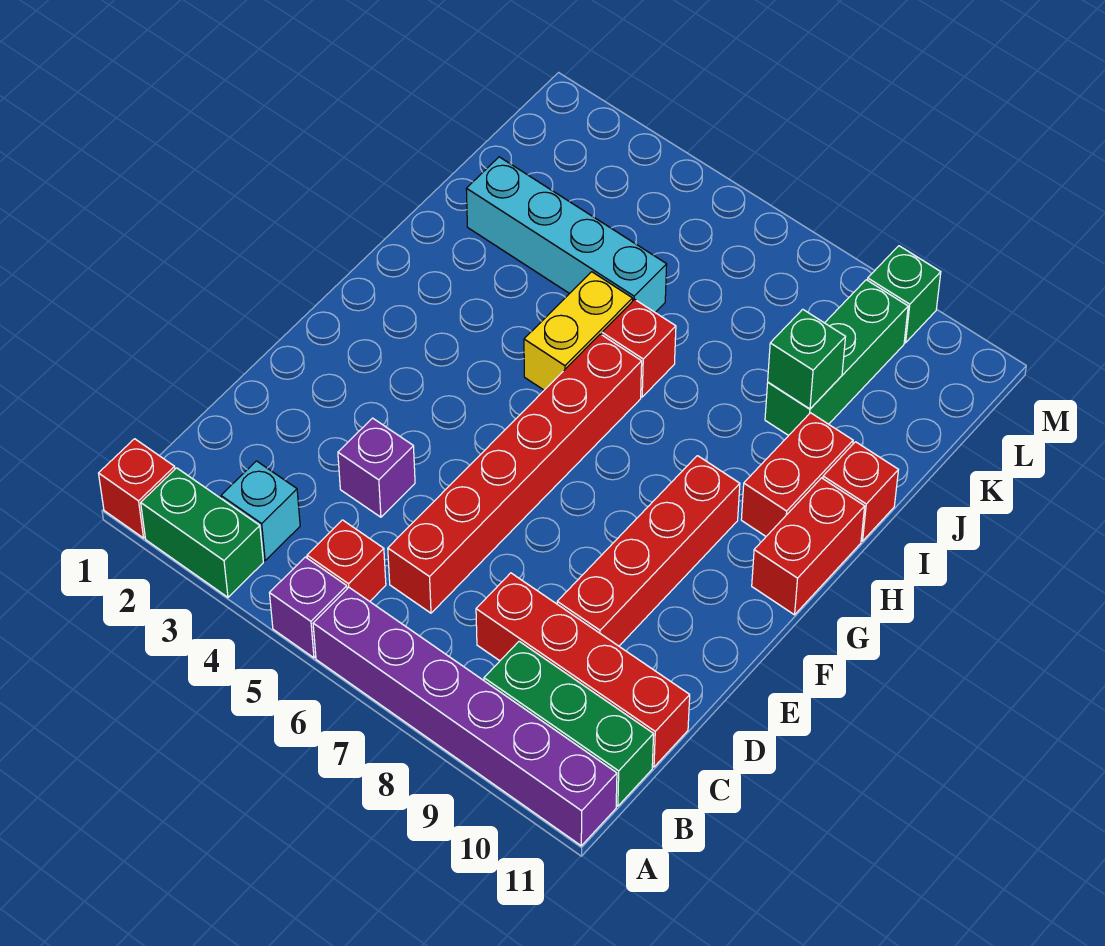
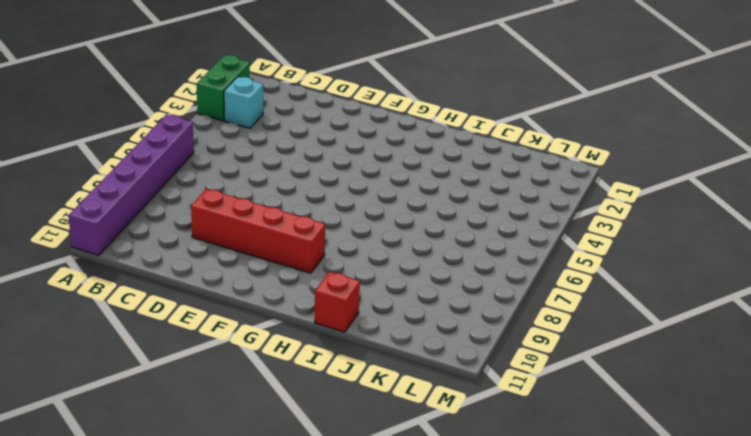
none -> red brick A1 level 1
none -> purple brick A5 level 1
none -> red brick B5 level 1

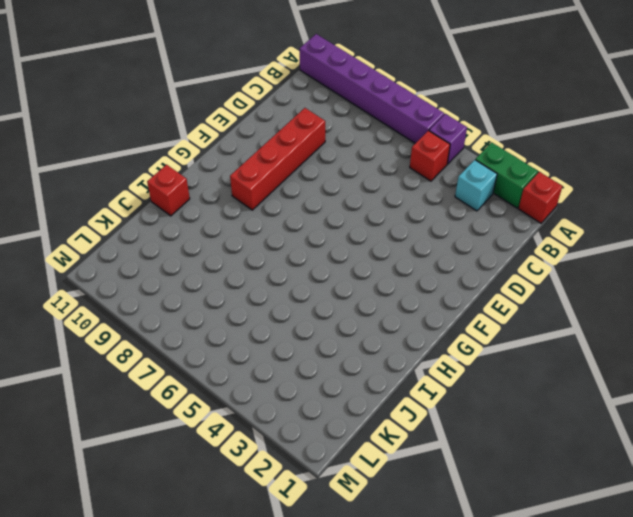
none -> green brick B9:B11 level 1
none -> red brick C6:H6 level 1
none -> red brick C8:C11 level 1

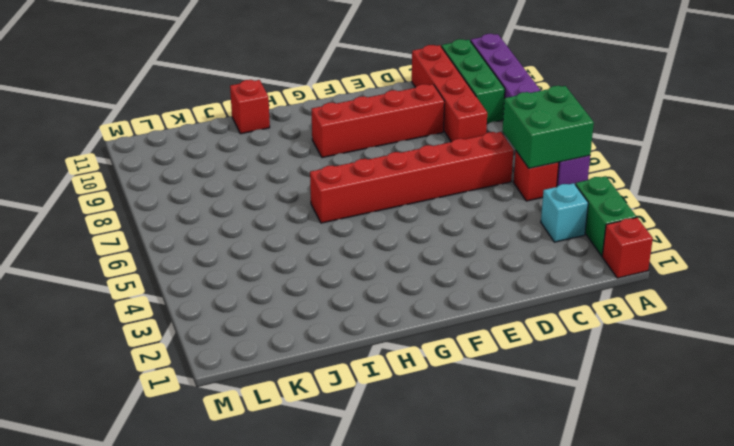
green brick A5:B6 level 2 -> none
none -> purple brick D4 level 1
none -> red brick G11:H11 level 1
none -> yellow brick H5:I5 level 1

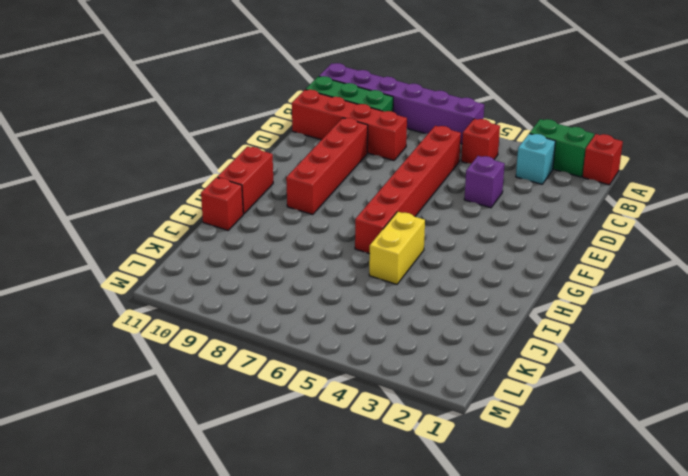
none -> purple brick A5 level 1
none -> red brick H10:I10 level 1
none -> red brick I6 level 1

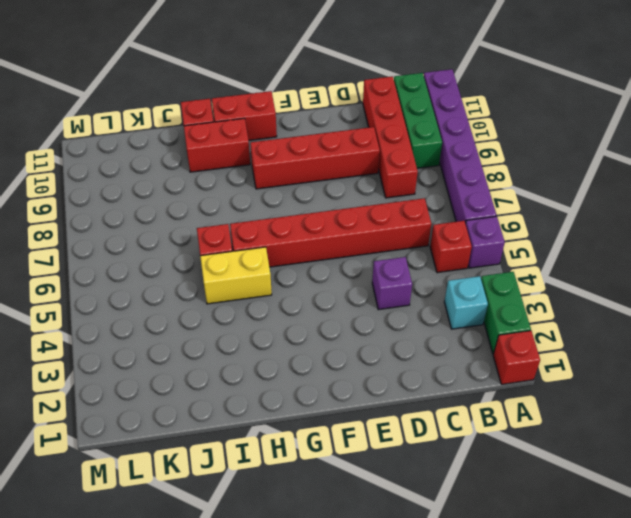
none -> cyan brick J2:J5 level 1
none -> green brick J9:L9 level 1
none -> green brick M9 level 1

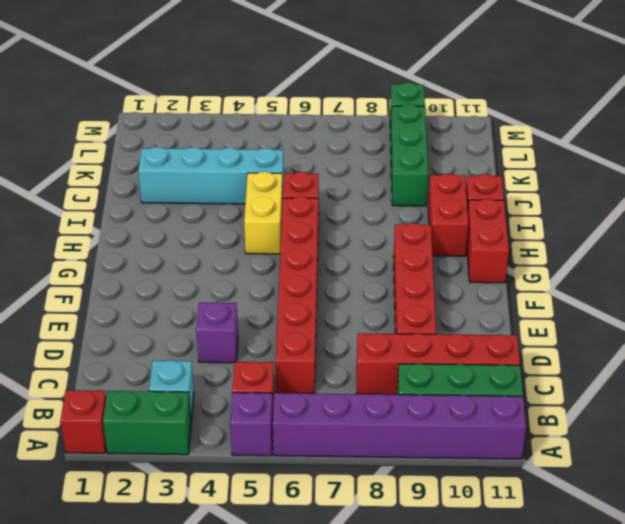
none -> green brick J9 level 2

